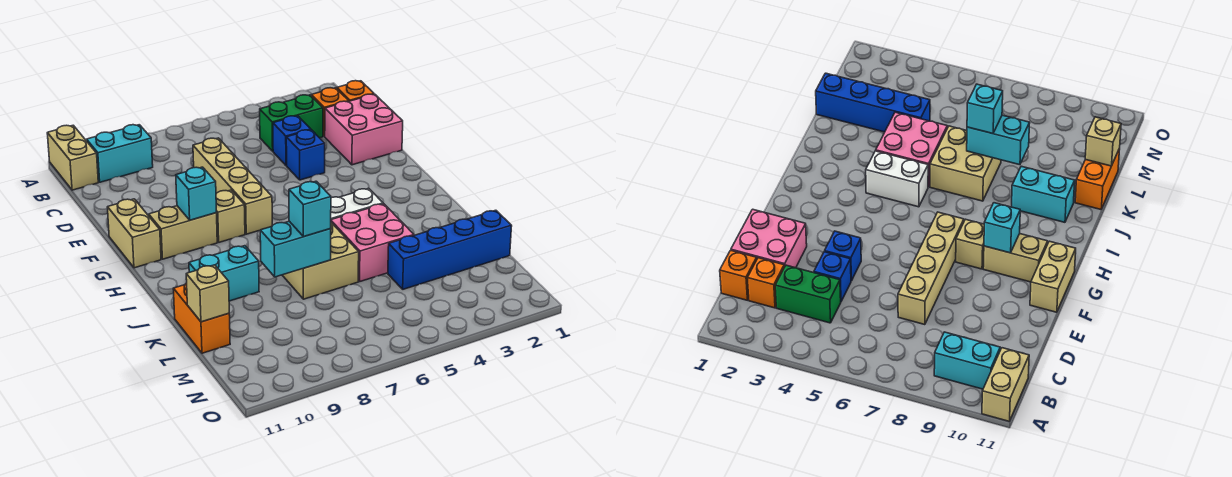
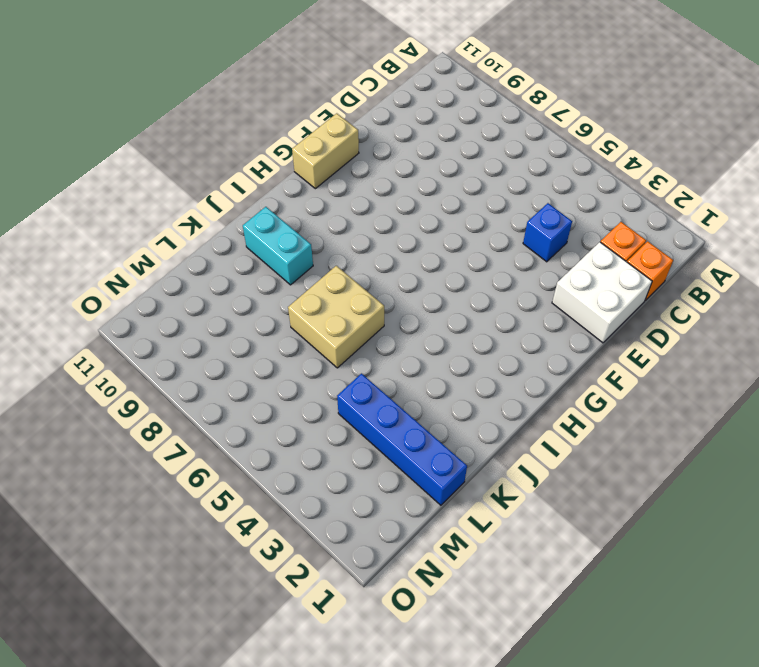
white brick D1:E2 level 1 -> pink brick D1:E2 level 1
none -> tan brick A11:B11 level 1
none -> cyan brick B9:B10 level 1
none -> green brick C3:C4 level 1

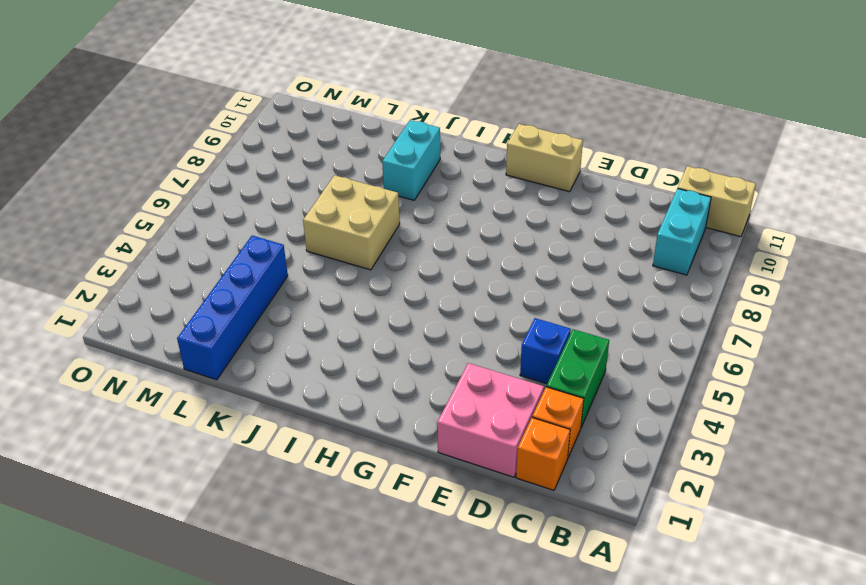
none -> tan brick D7:G7 level 1
none -> blue brick E4 level 1
none -> tan brick G8 level 1

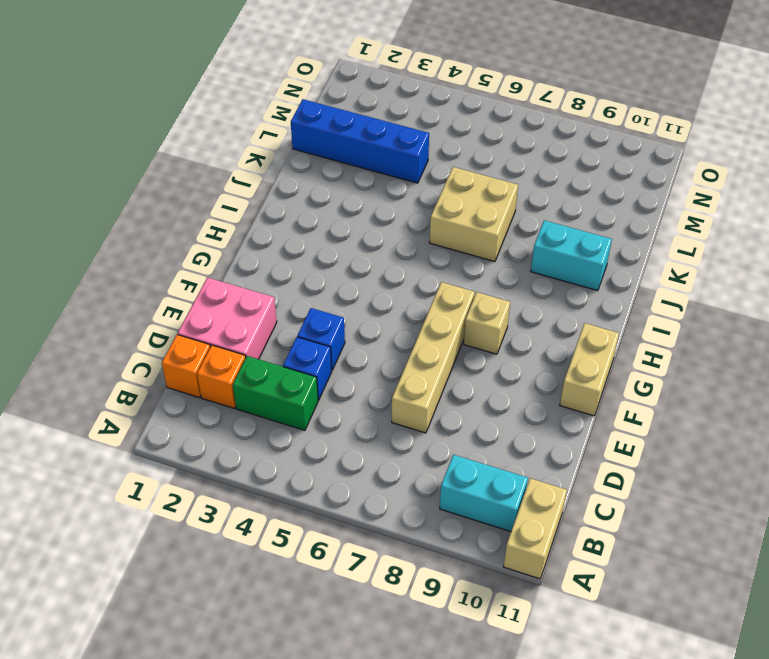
none -> tan brick G9:G10 level 1
none -> white brick I4:I5 level 1
none -> pink brick J4:K5 level 1

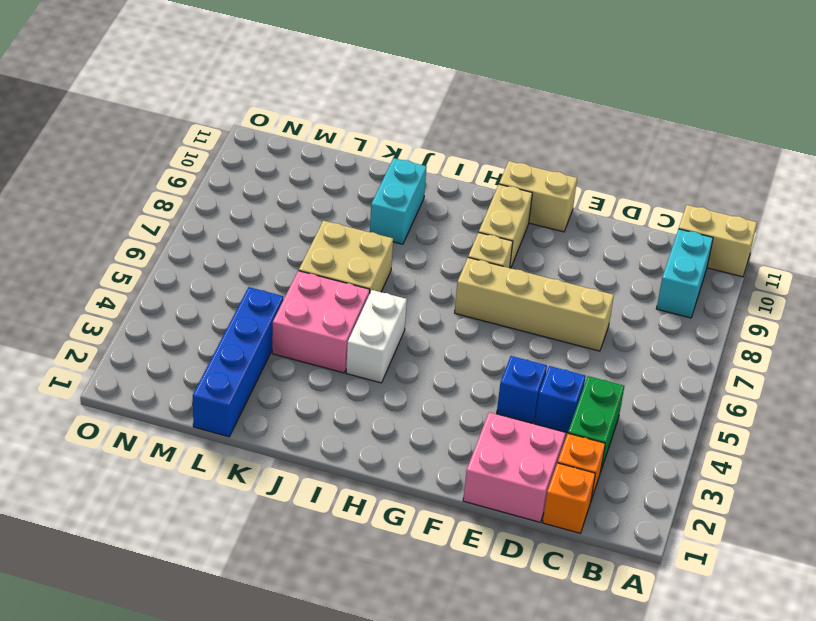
none -> orange brick K11:L11 level 1
none -> cyan brick G9 level 2
none -> cyan brick K7:K8 level 2

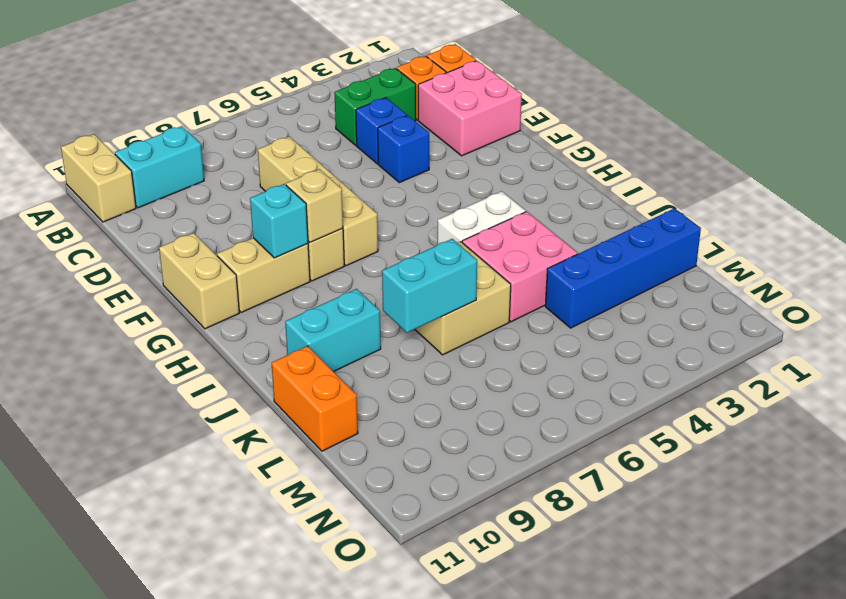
tan brick G8 level 2 -> tan brick L11 level 2
none -> cyan brick K7 level 3

